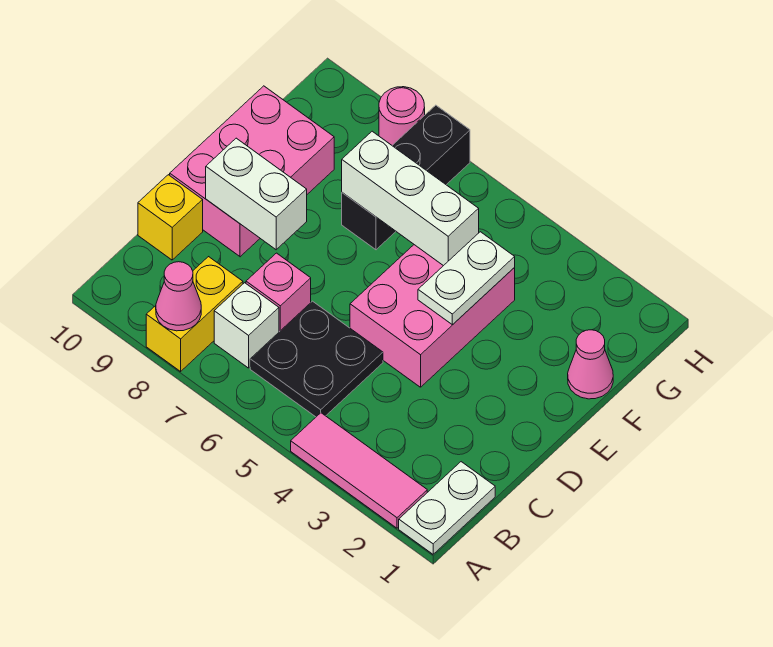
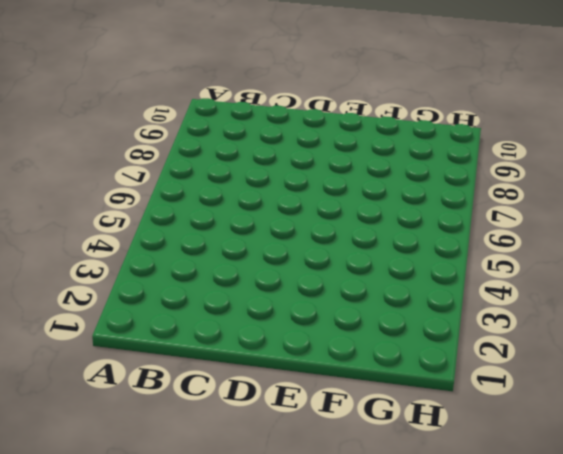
none -> white plate A1:B1 level 1
none -> pink tile A2:A4 level 1
none -> yellow brick A8:B8 level 1

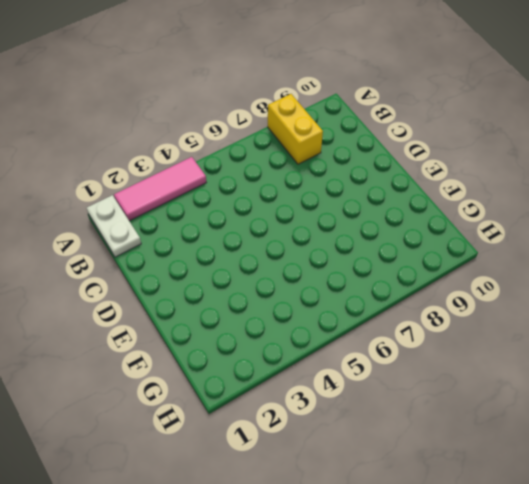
none -> black plate B5:C6 level 1
none -> white brick B7 level 1
none -> pink brick C7 level 1

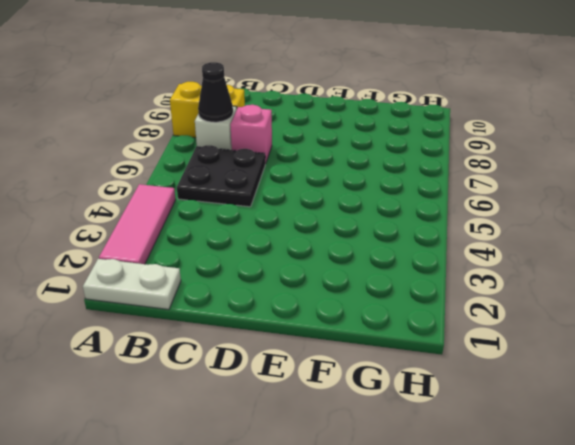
black cone B7 level 2 -> none
none -> yellow brick C10 level 1
none -> pink brick D4:F5 level 1
none -> pink brick D9:F10 level 1

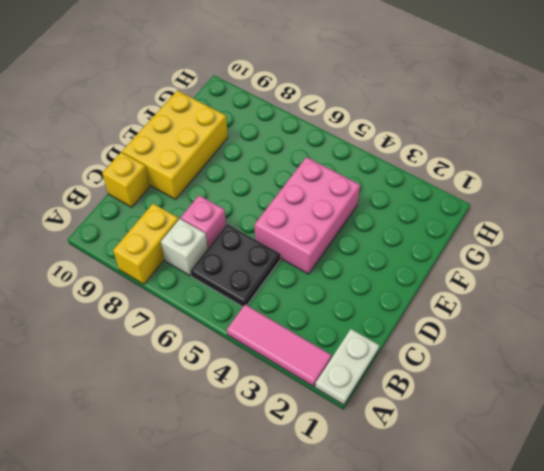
yellow brick D9:F10 level 1 -> pink brick D9:F10 level 1
none -> pink cone F1 level 1
none -> black brick F7:H7 level 1
none -> pink round brick H8 level 1

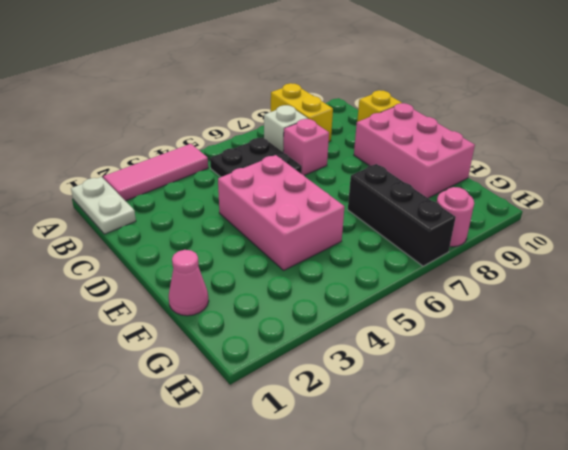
none -> pink cone A8 level 2
none -> white brick D8:D9 level 2
none -> white plate E4:F4 level 2

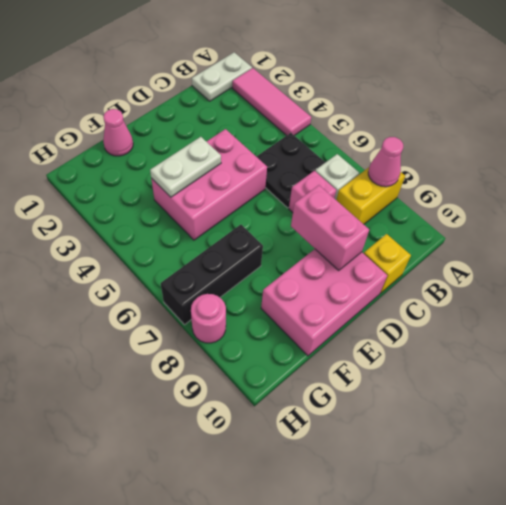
pink brick D8:D9 level 2 -> white brick D8:D9 level 2
none -> white brick F5:F7 level 2

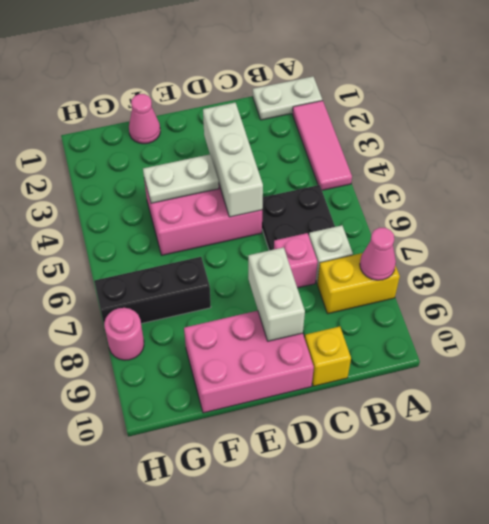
white brick D3:D5 level 2 -> white brick F5:F7 level 2

